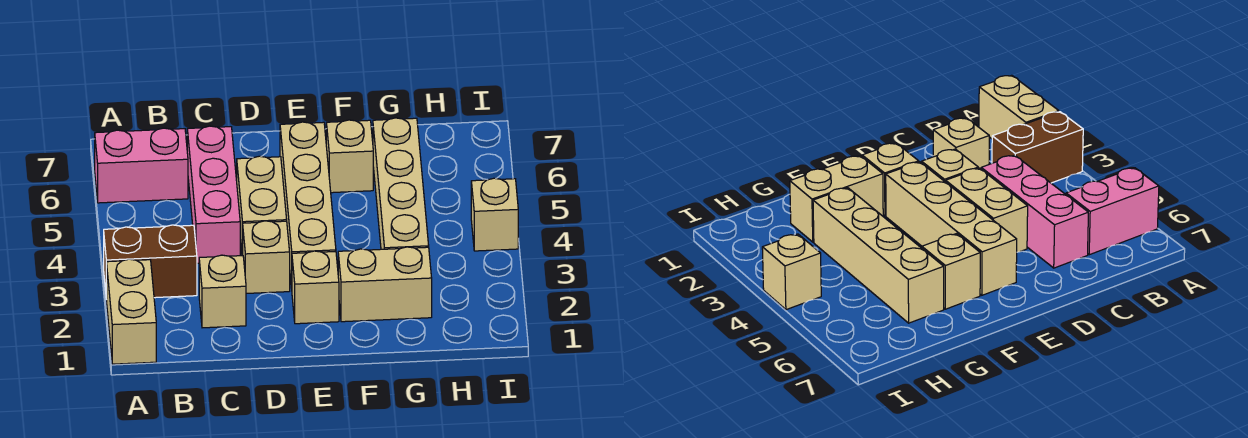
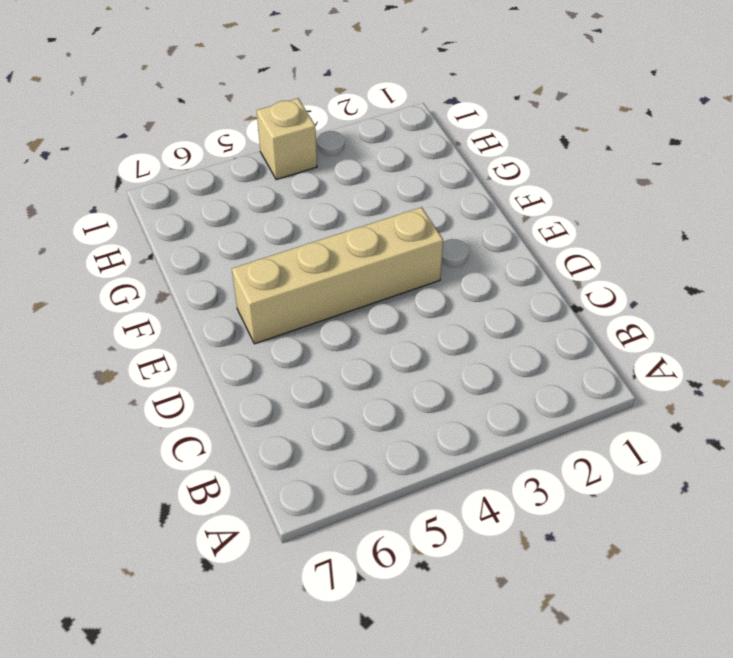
none -> tan brick A1:A2 level 1
none -> brown brick A3:B3 level 1
none -> pink brick A6:B6 level 1

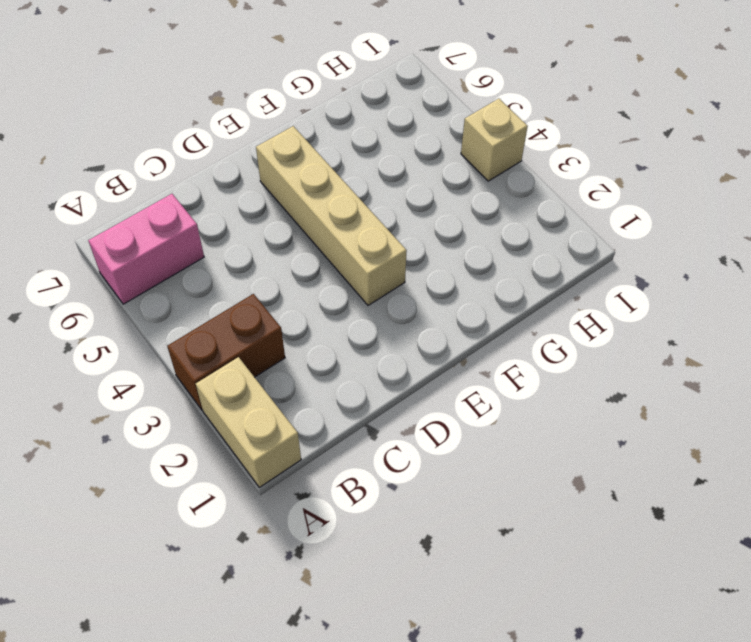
none -> tan brick C2 level 1
none -> pink brick C4:C6 level 1
none -> tan brick D3 level 1

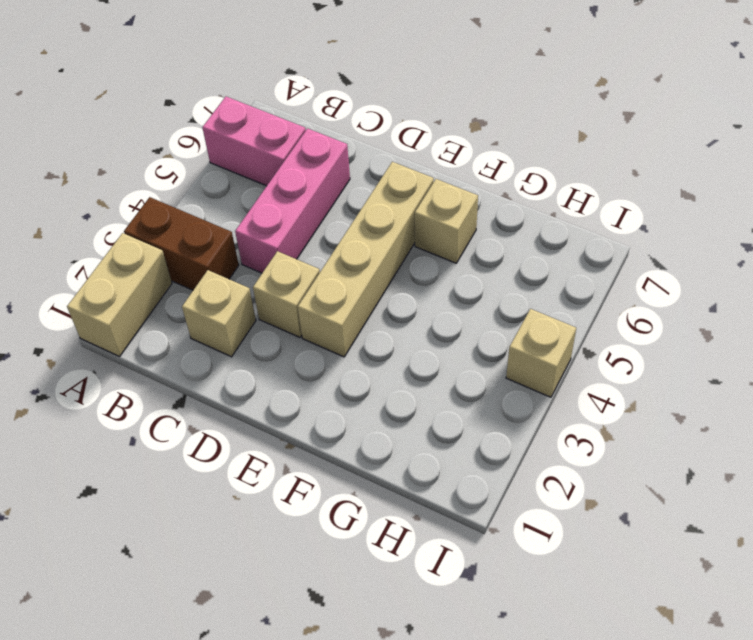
none -> tan brick D4:D5 level 1
none -> tan brick E2 level 1
none -> tan brick F2:G2 level 1

